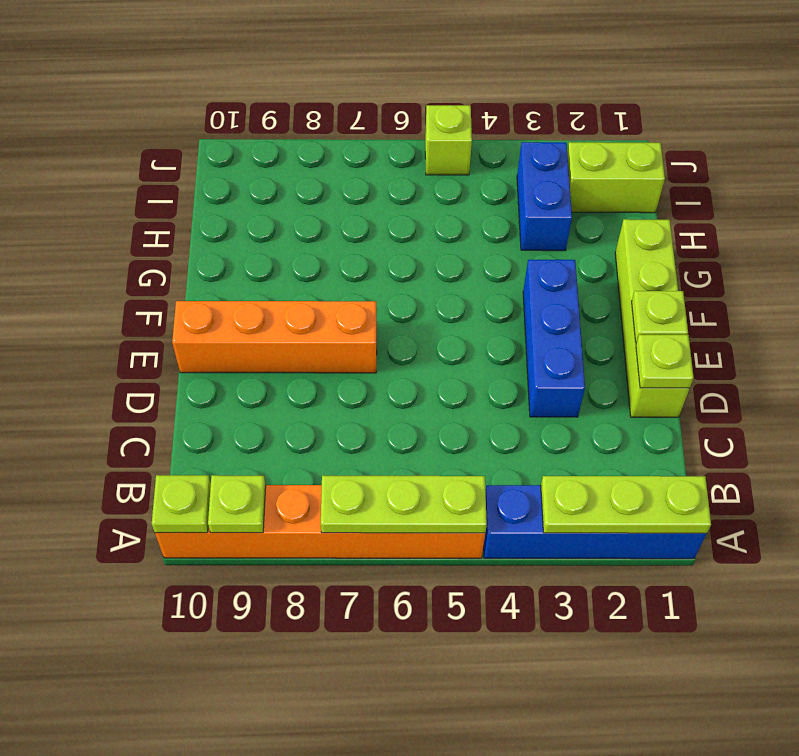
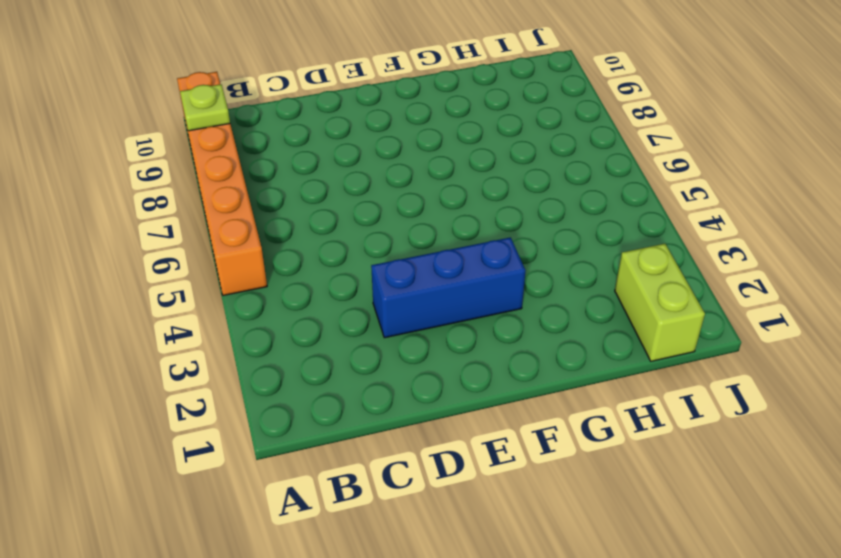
none -> blue brick A1:A4 level 1
none -> lime brick D1:G1 level 1
none -> orange brick E7:E10 level 1

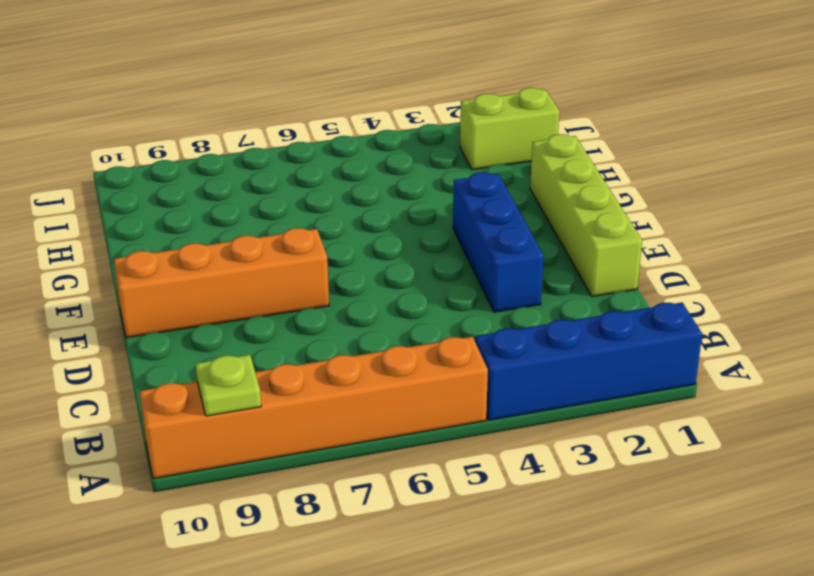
none -> blue brick H3:I3 level 1
none -> lime brick J5 level 1
none -> lime plate A1:A3 level 2

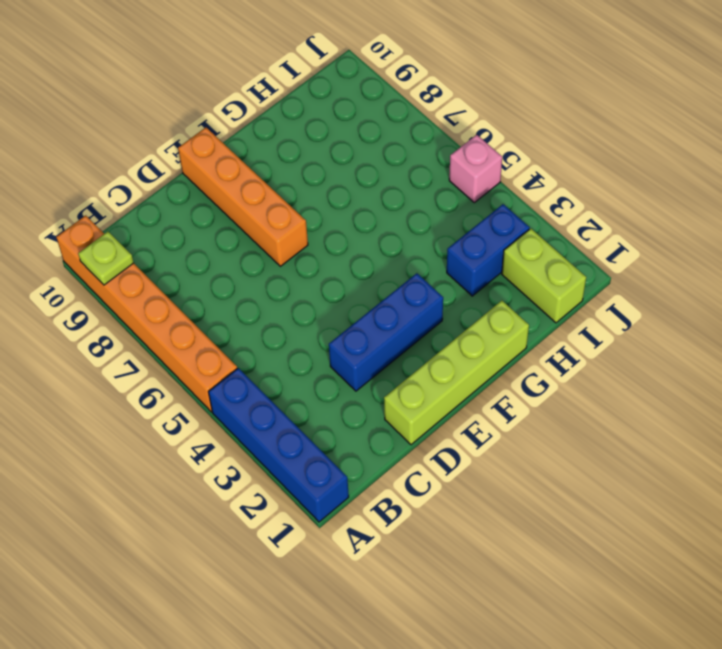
pink brick J5 level 1 -> lime brick J5 level 1
none -> lime plate A1:A3 level 2
none -> lime plate A5:A7 level 2
none -> lime plate A10 level 2

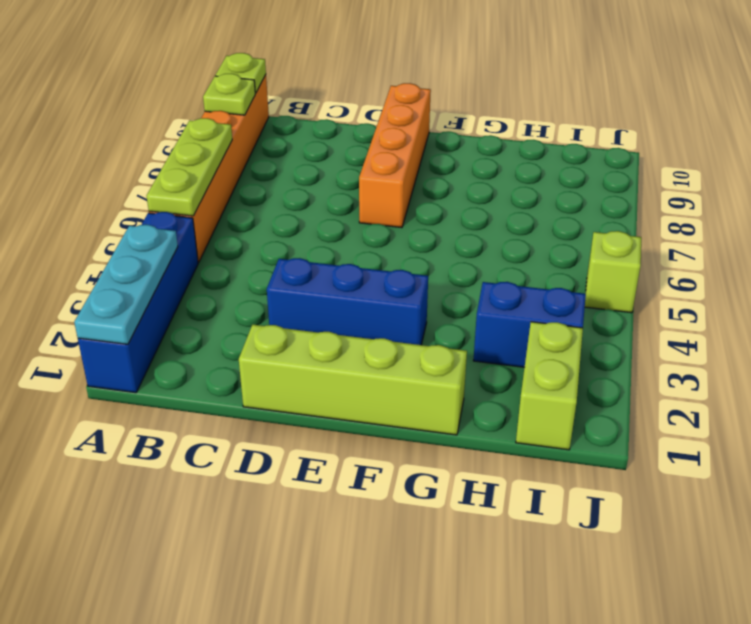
cyan plate A1:A3 level 2 -> lime plate A1:A3 level 2
none -> lime plate D1 level 2
none -> lime plate E1 level 2

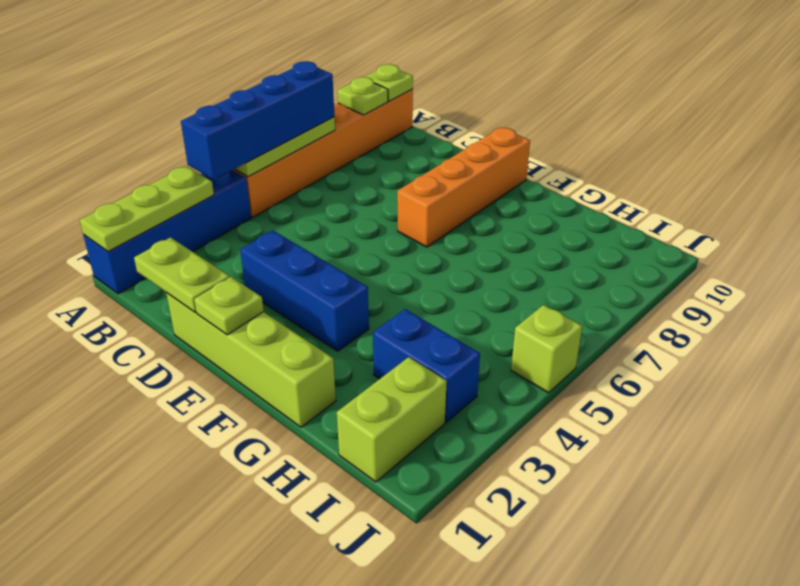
blue brick A4:A7 level 3 -> none
lime plate C1:D1 level 2 -> lime plate D1 level 2

